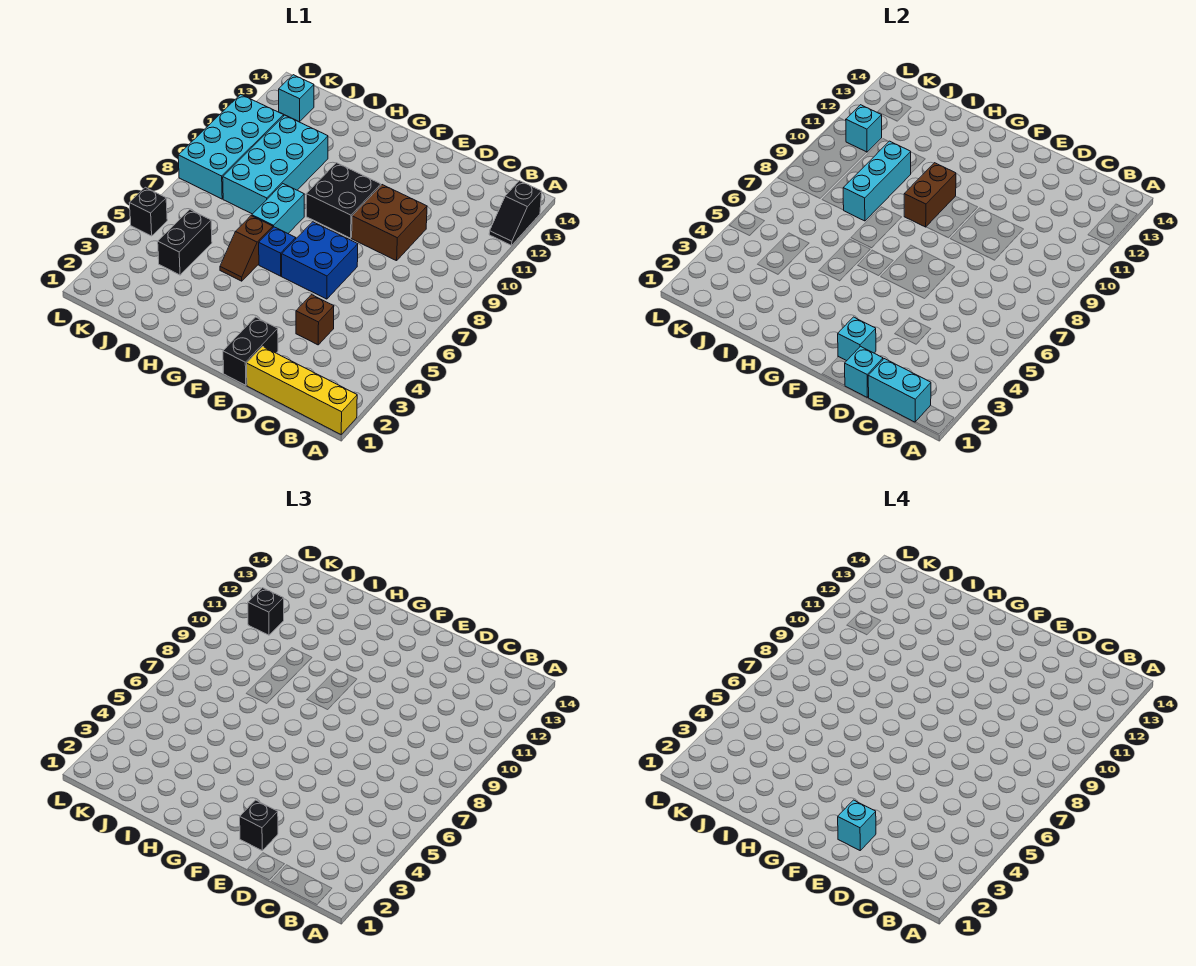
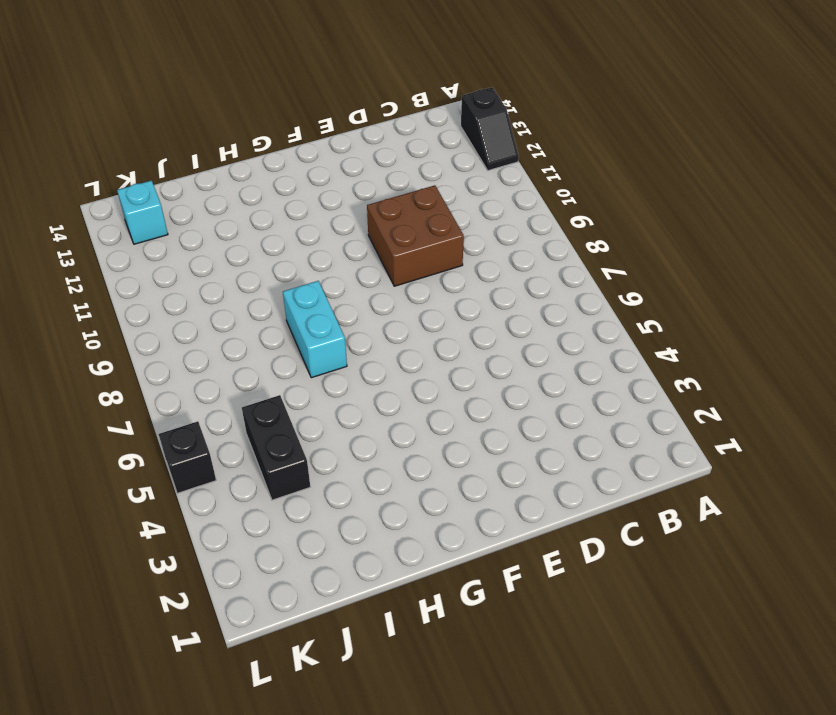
none -> yellow brick A1:D1 level 1
none -> brown brick D4 level 1
none -> black brick E1:E2 level 1

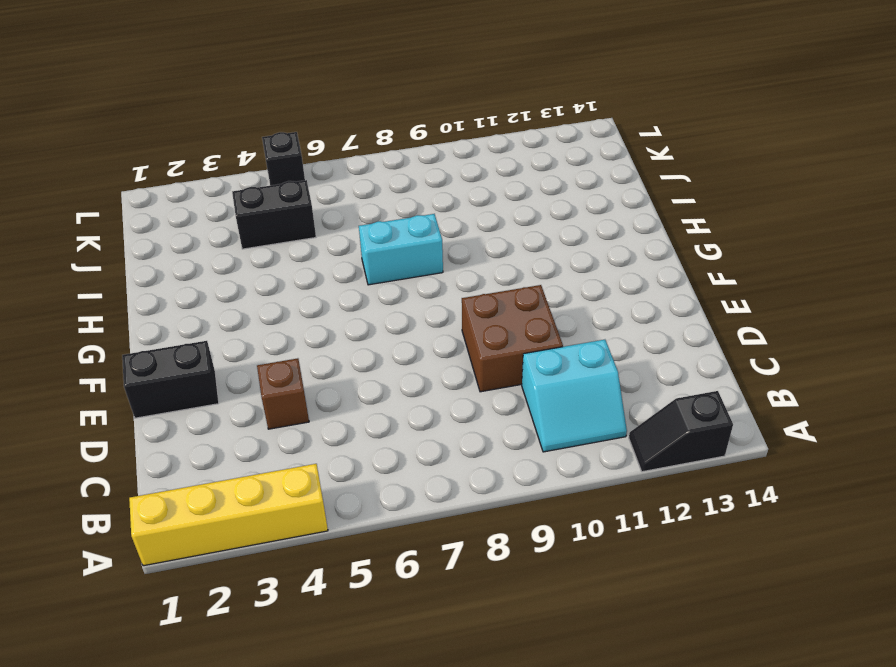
yellow brick A1:A4 level 1 -> yellow brick A1:D1 level 1
cyan slope B10:C11 level 1 top C -> none
none -> blue brick E6:F7 level 1
none -> black brick F9:G10 level 1
none -> blue brick G6 level 1

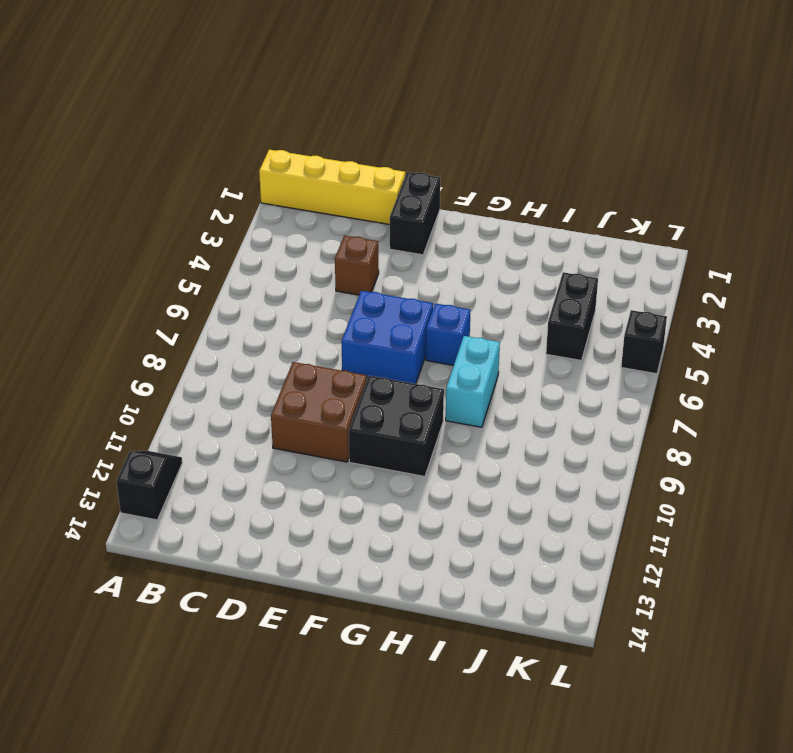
none -> brown slope H5:H6 level 1 top 6
none -> cyan brick I8:J11 level 1
none -> cyan brick K8:L11 level 1

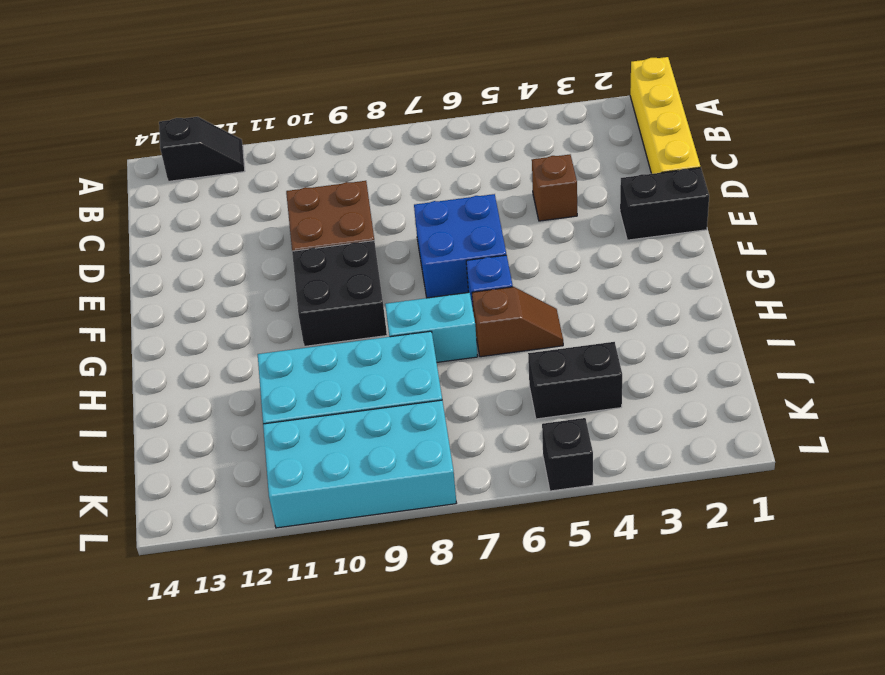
none -> cyan brick K13 level 1
none -> cyan brick B1:C1 level 2
none -> cyan brick D1 level 2

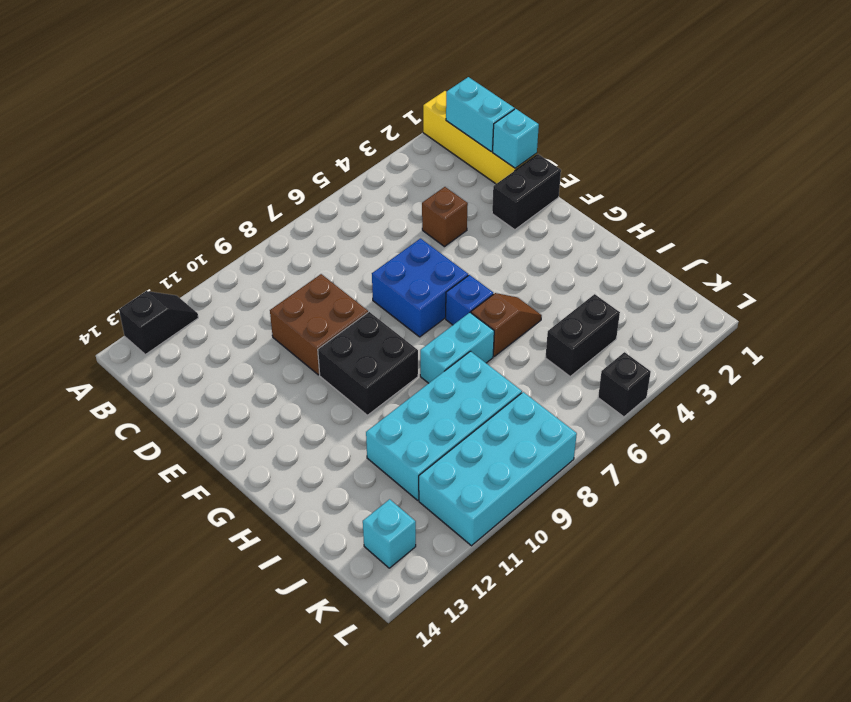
none -> cyan brick E2 level 2
none -> brown brick G9:G10 level 2
none -> cyan brick I8:I10 level 2

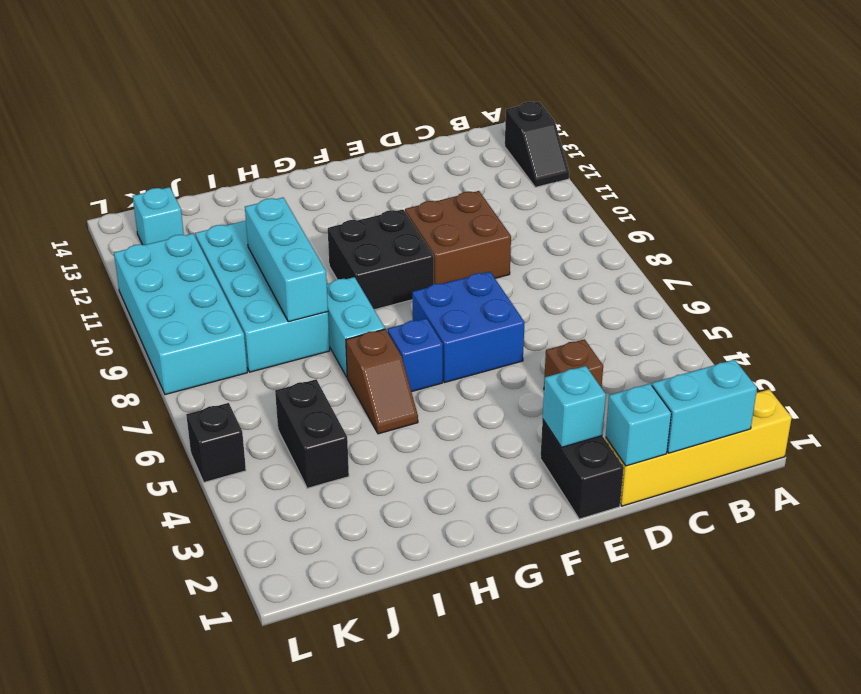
none -> brown brick G9:G10 level 2
none -> cyan brick K11 level 2
none -> black brick E2 level 3

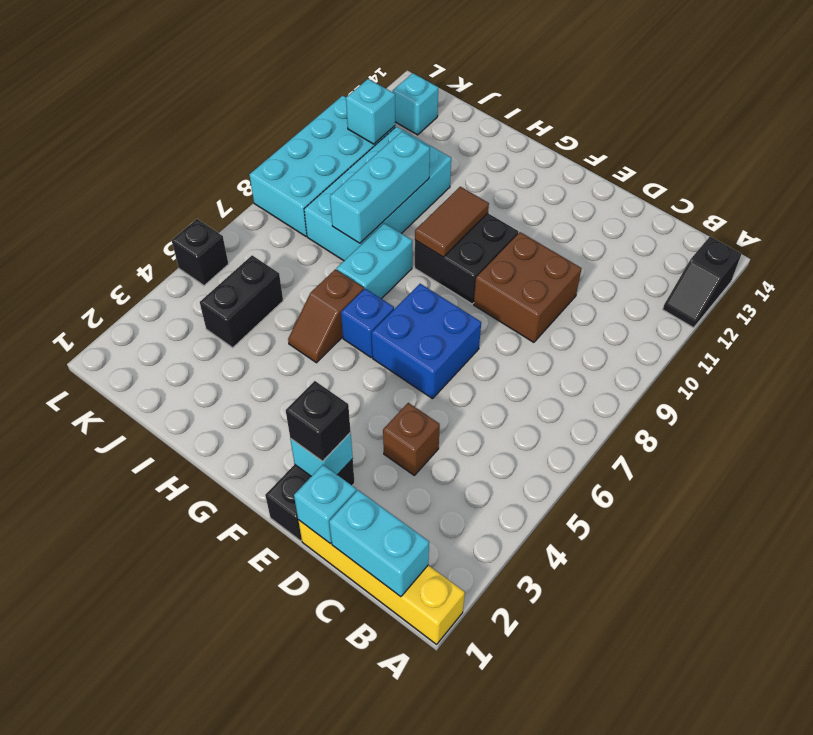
brown tile G9:G10 level 2 -> brown brick G9:G10 level 2
none -> black brick K11 level 3
none -> cyan brick E2 level 4

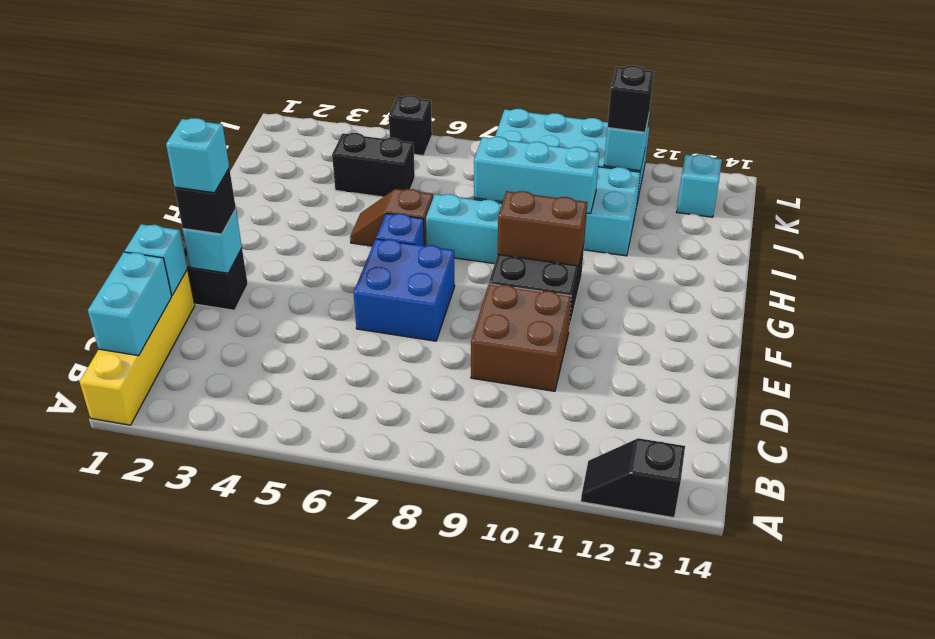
none -> brown brick D4 level 1

